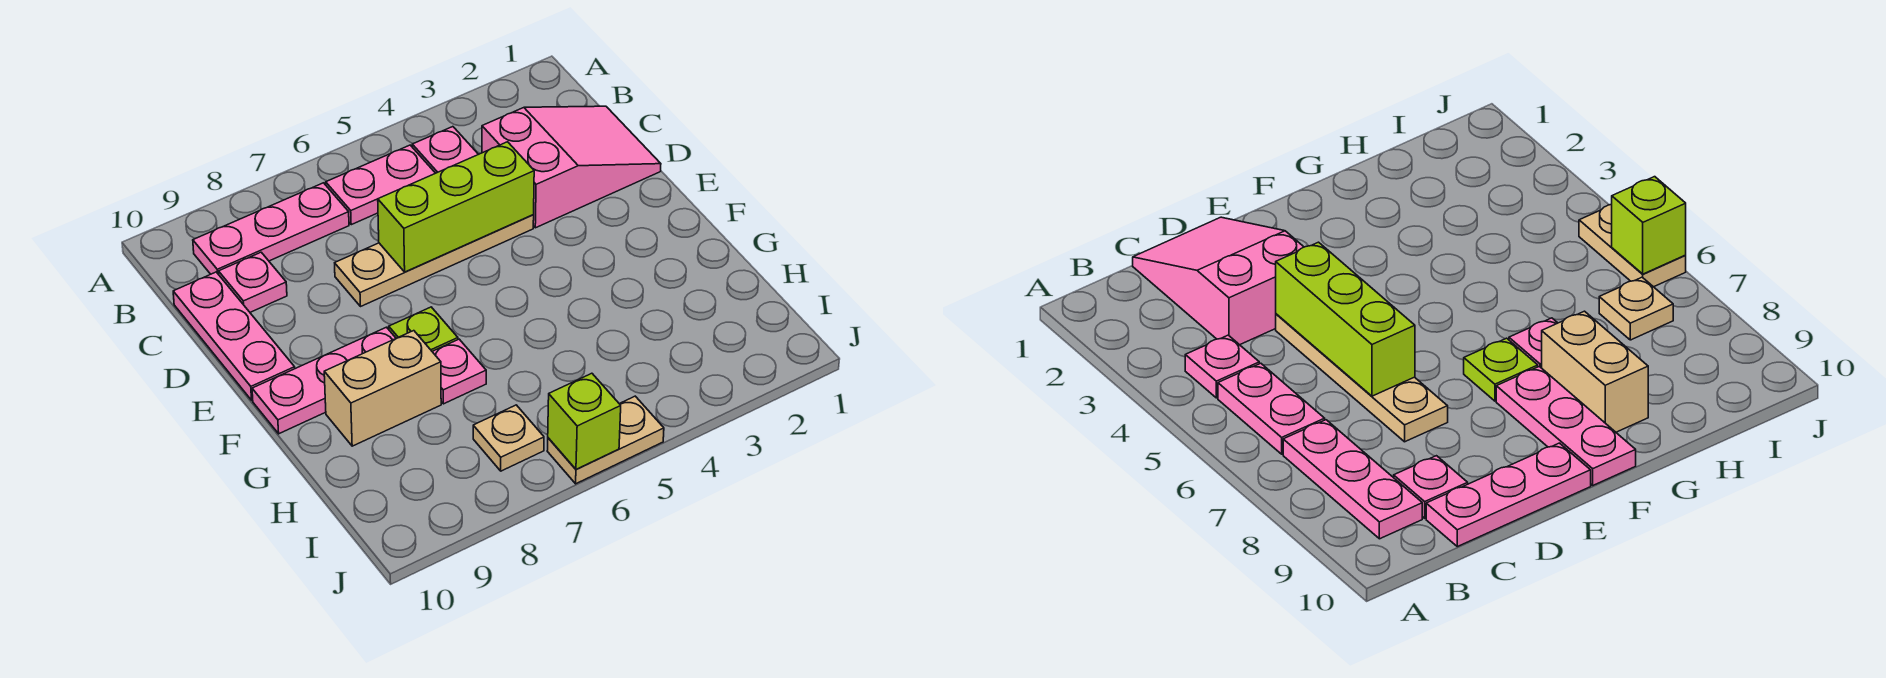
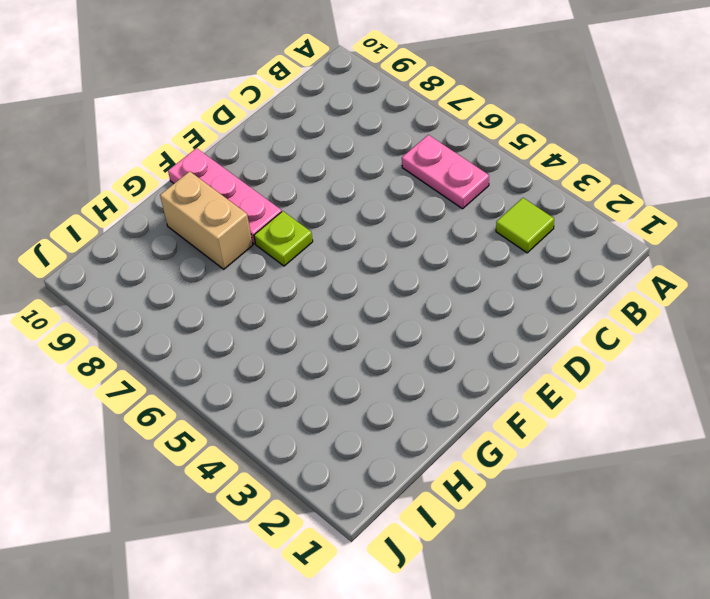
lime tile B3 level 1 -> none
none -> pink plate B4 level 1
none -> pink plate B7:B9 level 1
none -> pink slope C1:D3 level 1 top 3

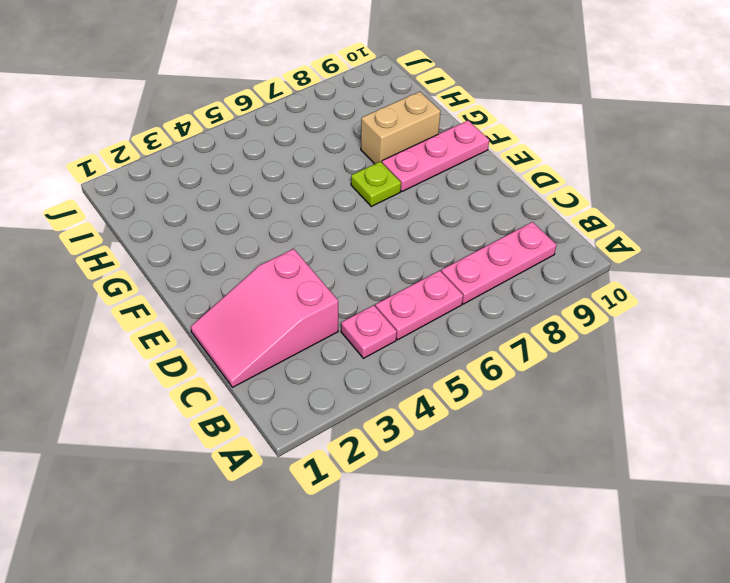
none -> pink plate C9 level 1
none -> pink plate C10:E10 level 1
none -> tan plate D4:D7 level 1

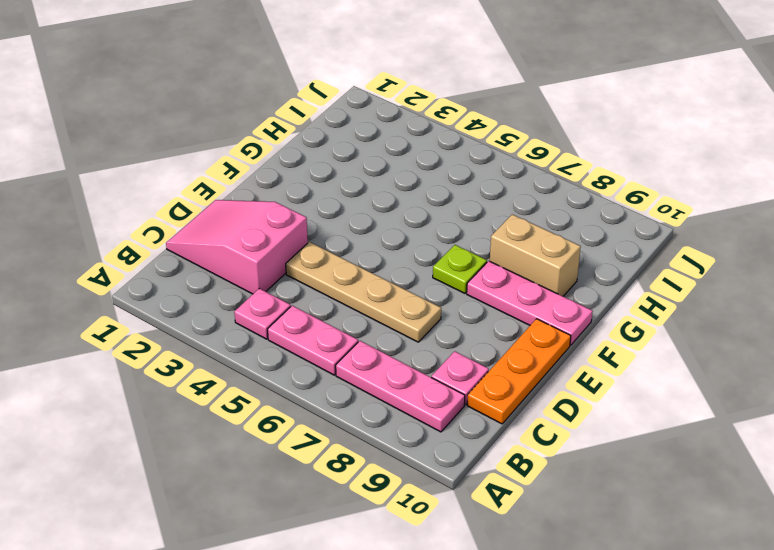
orange plate C10:E10 level 1 -> pink plate C10:E10 level 1
none -> pink plate G7 level 1
none -> tan plate I7 level 1
none -> tan plate J5:J6 level 1

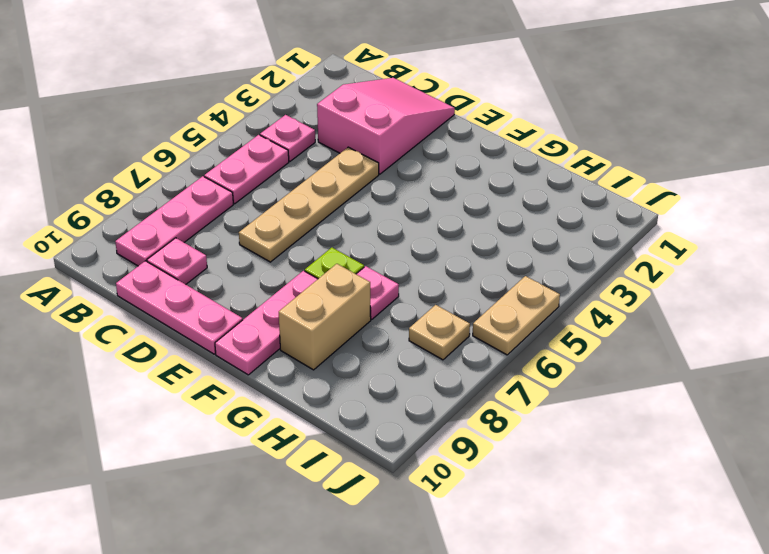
none -> lime brick D4:D6 level 2
none -> lime brick J6 level 2

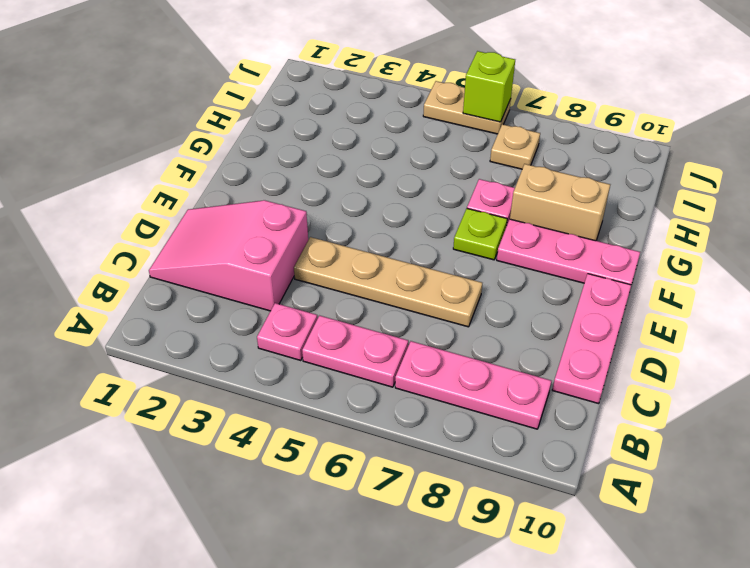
none -> pink plate C9 level 1
none -> lime brick D4:D6 level 2

